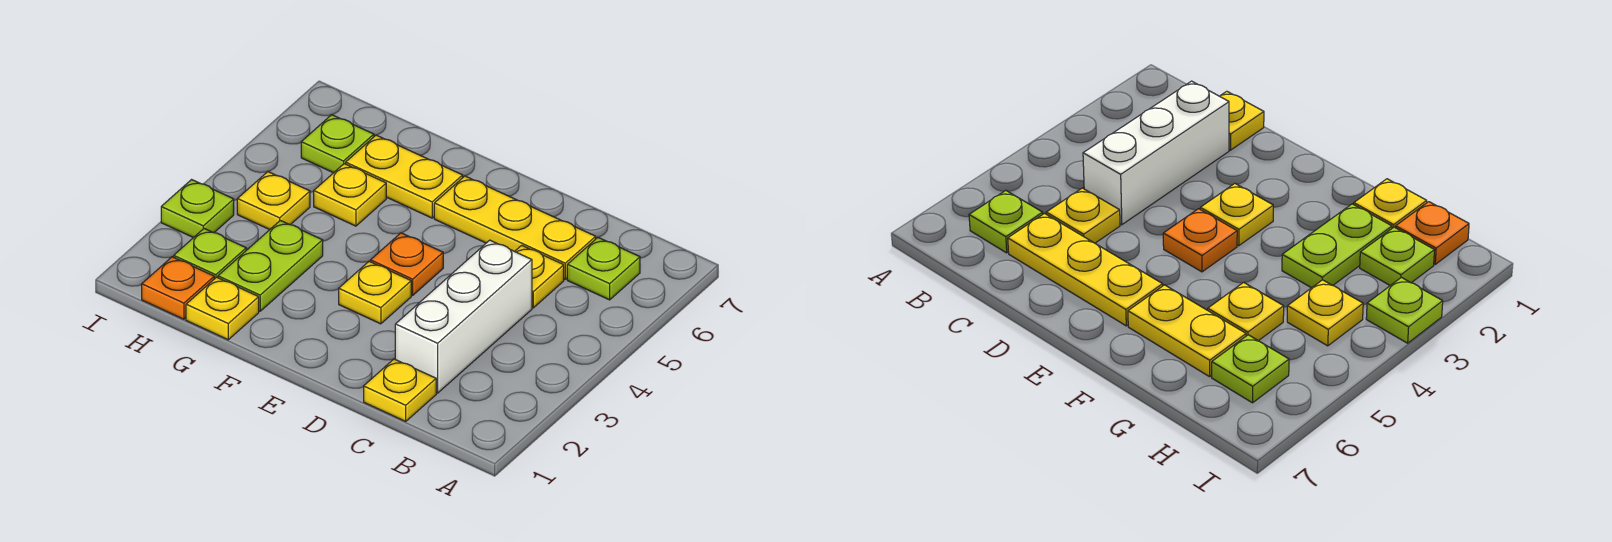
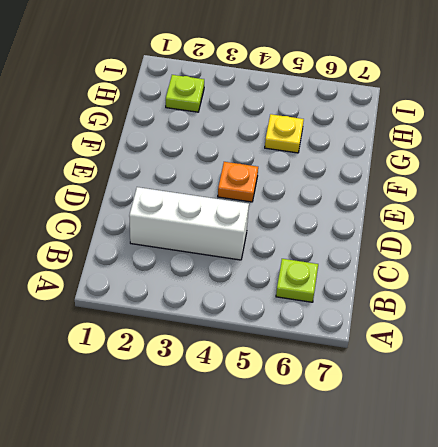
none -> yellow plate C1 level 1
none -> yellow plate C5 level 1
none -> yellow plate C6:E6 level 1

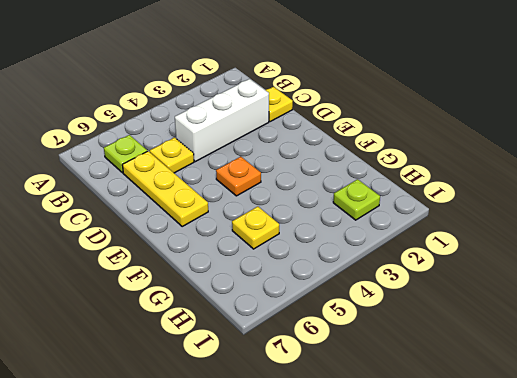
none -> yellow plate E3 level 1
none -> yellow plate F6:G6 level 1
none -> yellow plate G1 level 1

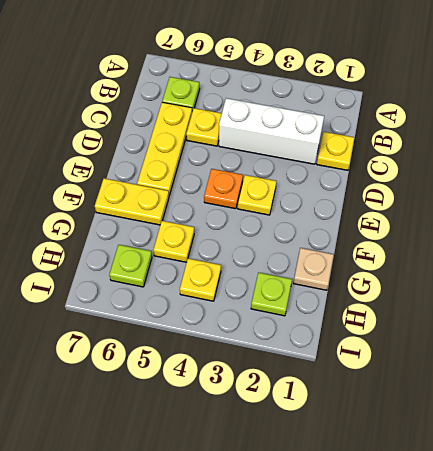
yellow plate F6:F7 level 1 -> yellow plate F6:G6 level 1
tan plate G1 level 1 -> yellow plate G1 level 1
none -> lime plate G2:G3 level 1
none -> orange plate H1 level 1
none -> lime plate I3 level 1

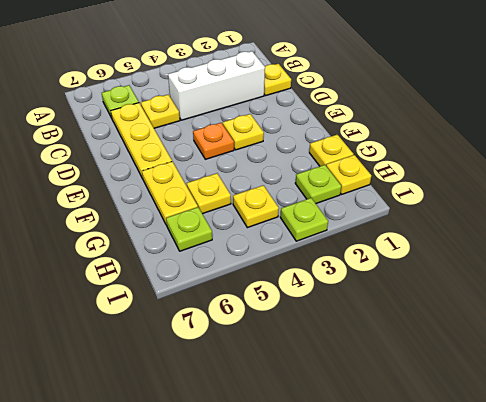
yellow plate H1 level 1 -> orange plate H1 level 1
none -> lime plate G2:G3 level 1

